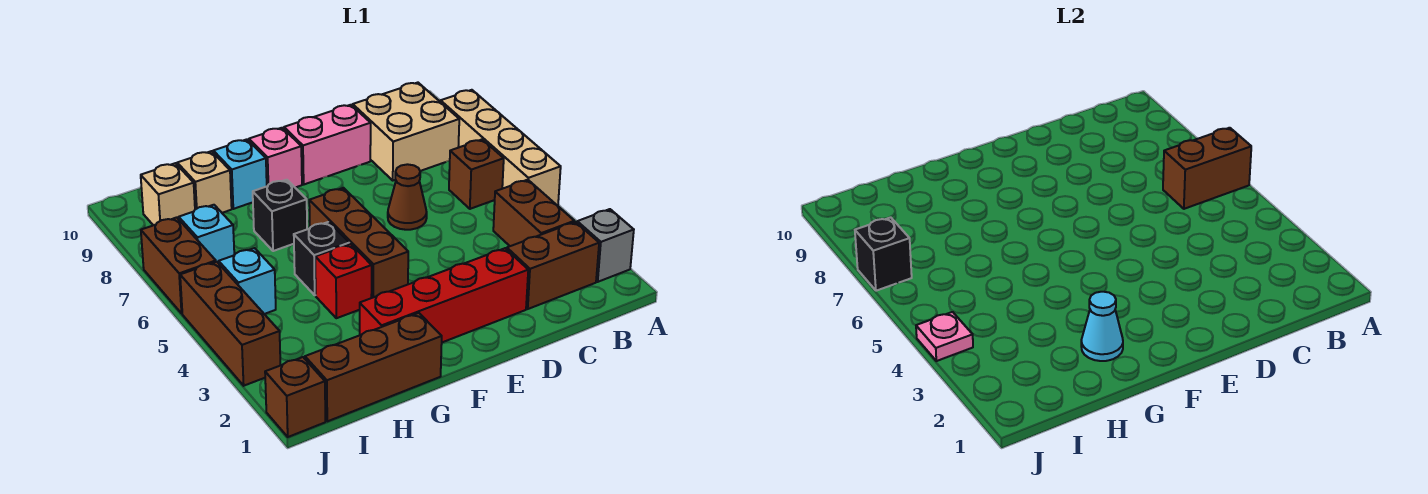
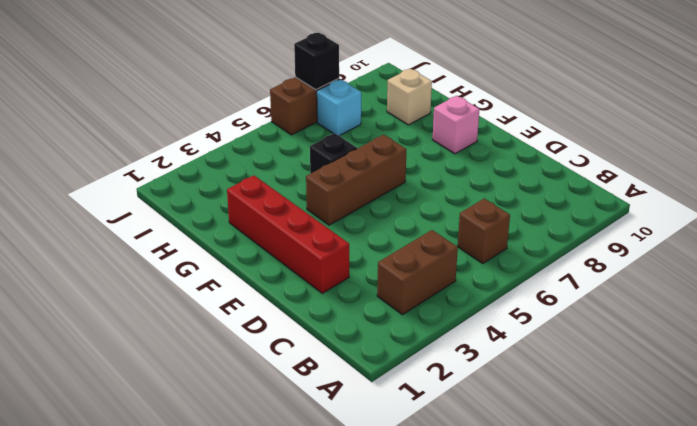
none -> grey brick A2 level 1
none -> tan brick A5:A8 level 1
none -> brown brick B2:C2 level 1

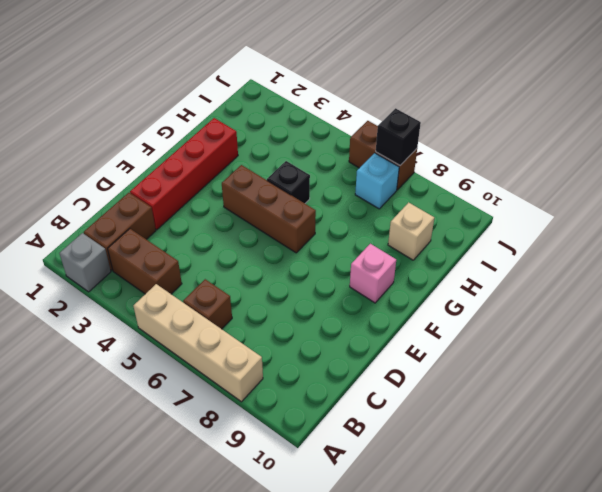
none -> tan brick B8:C9 level 1
none -> brown cone D6 level 1
none -> pink brick D9:E9 level 1

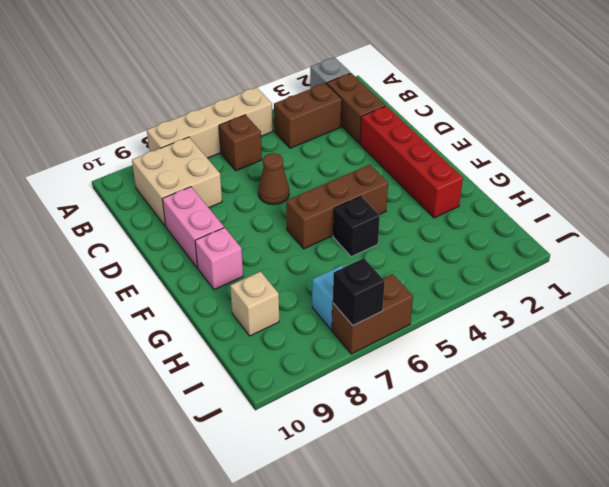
none -> brown brick G1:I1 level 1
none -> red brick G4 level 1
none -> black brick G7 level 1

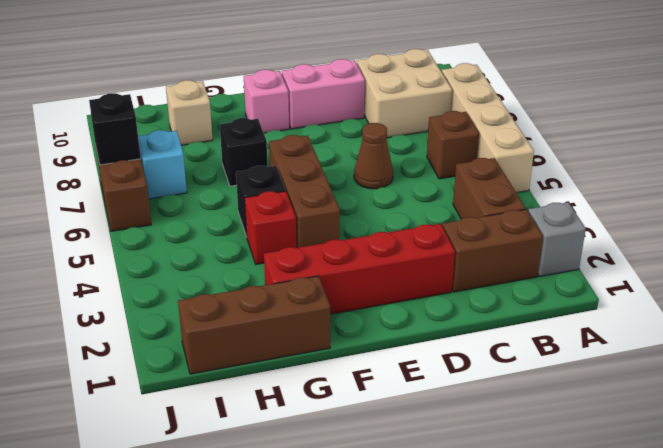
none -> cyan brick G9 level 1
none -> cyan brick I5 level 1
none -> tan brick I9 level 1

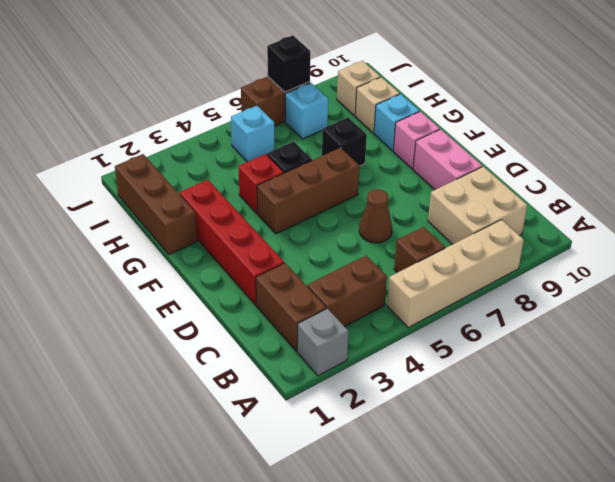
none -> brown brick J1 level 1
none -> brown brick J3:J5 level 1
none -> brown brick A6:B6 level 2

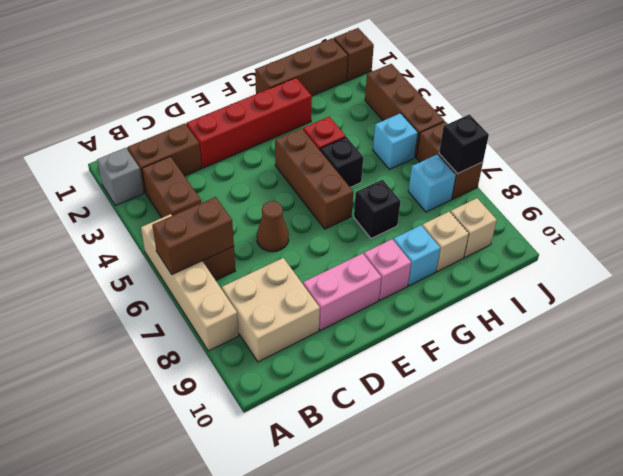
none -> cyan cone G2 level 2
none -> pink plate J4 level 2

